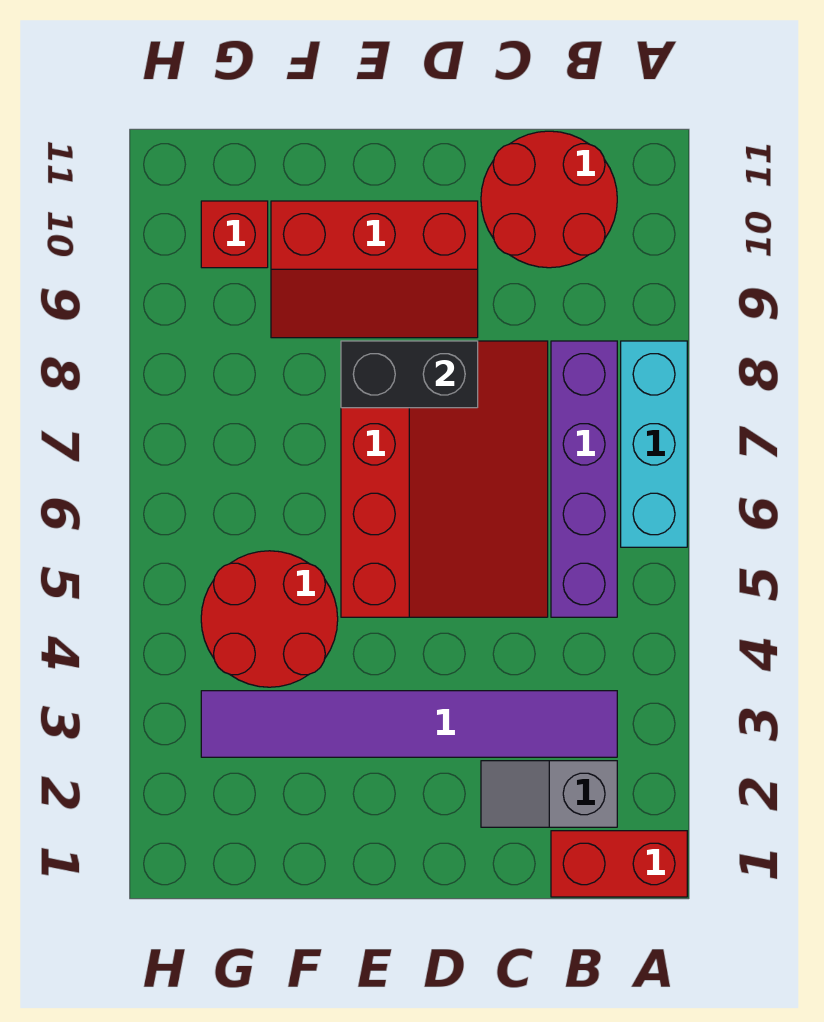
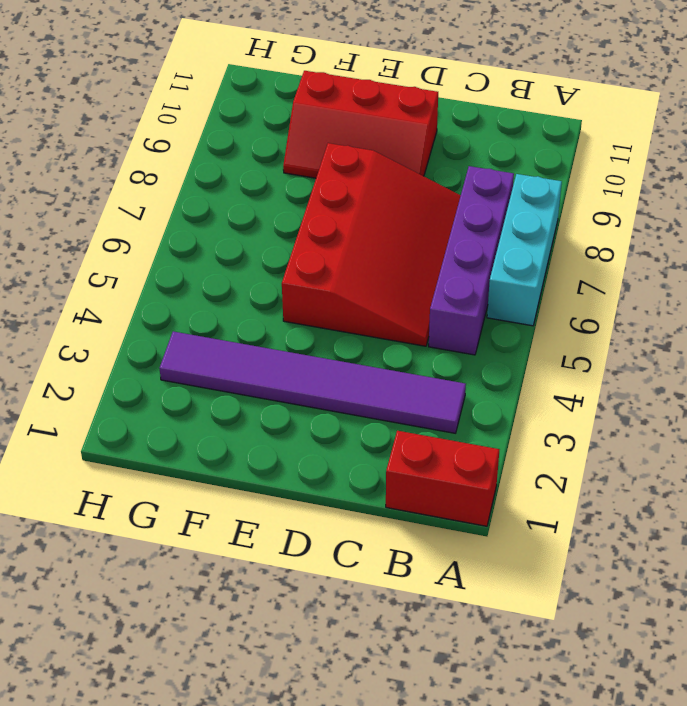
none -> grey slope B2:C2 level 1 top B
none -> red round brick B10:C11 level 1

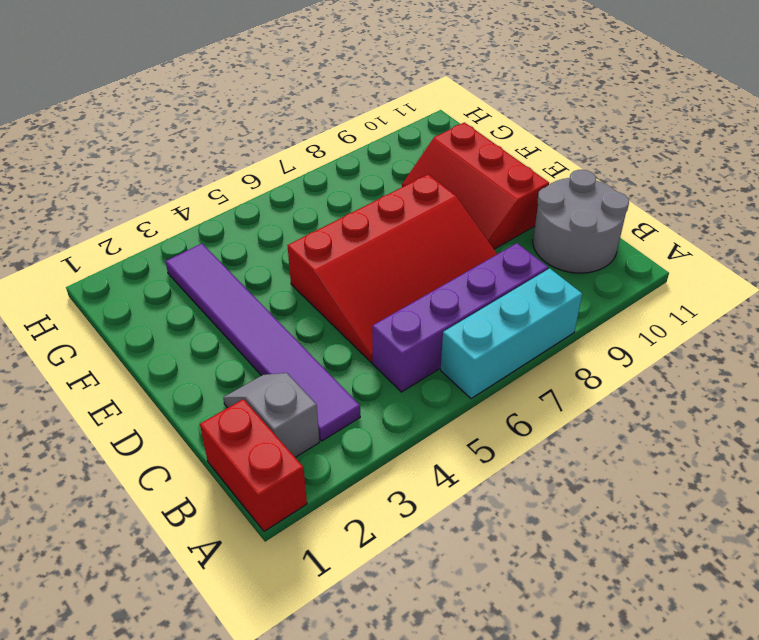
grey round brick B10:C11 level 1 -> red round brick B10:C11 level 1
none -> red round brick F4:G5 level 1
none -> red brick G10 level 1

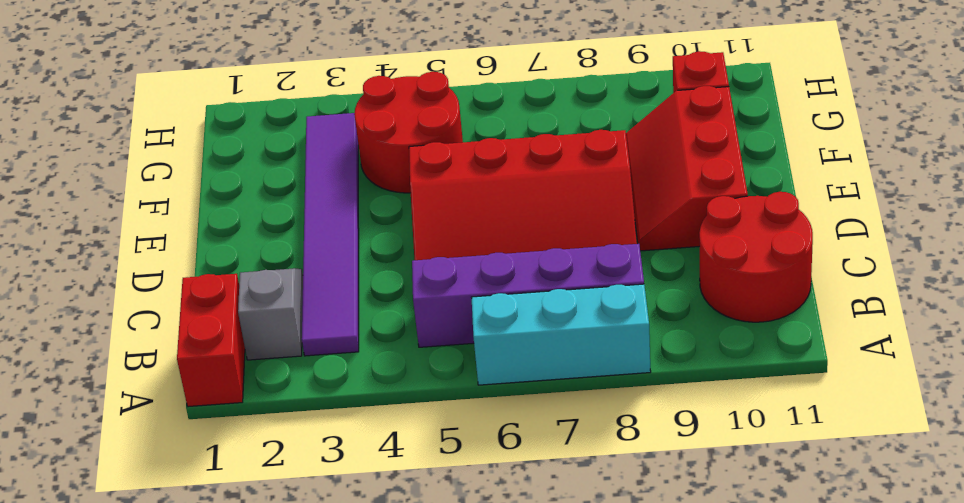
none -> black brick D8:E8 level 2

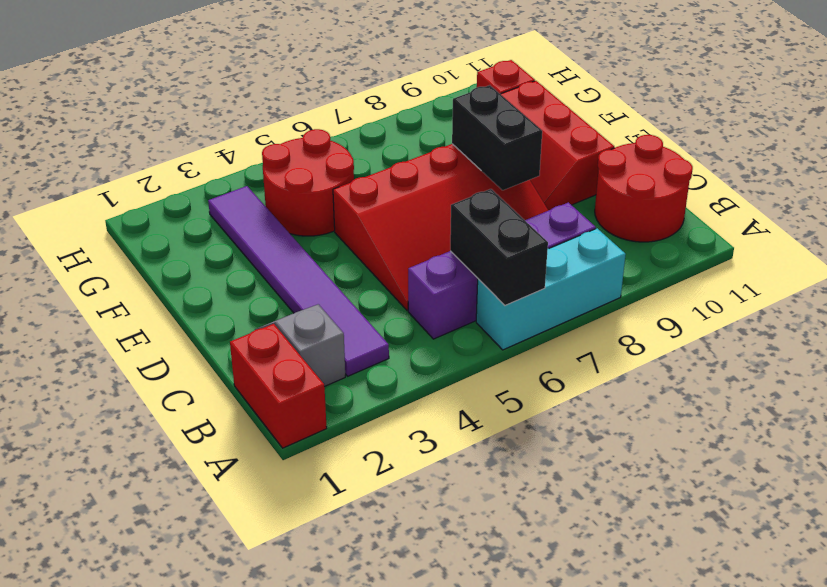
black brick A6:B6 level 2 -> none

